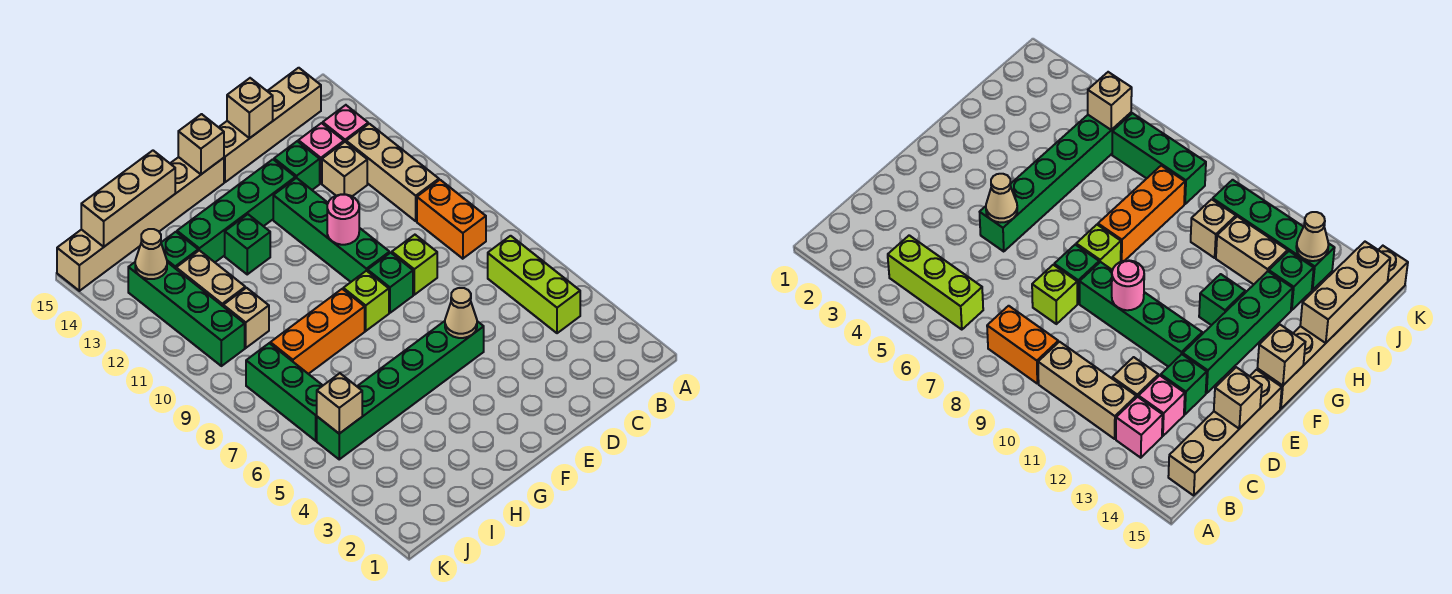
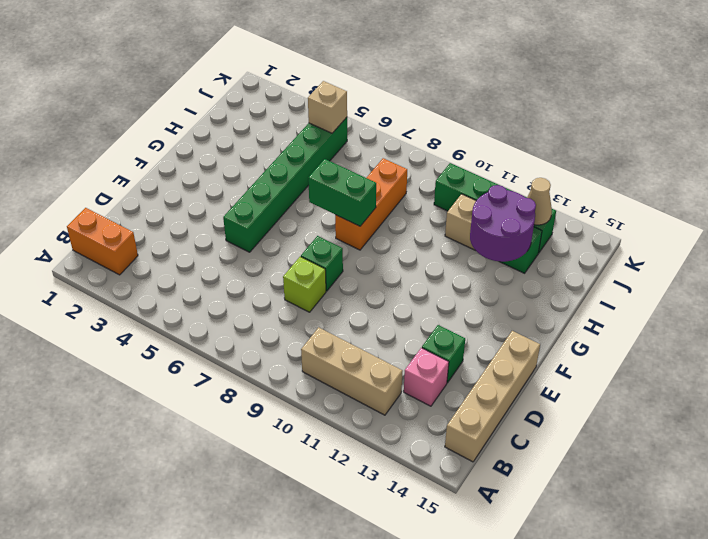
orange brick B1:B2 level 1 -> orange brick B8:B9 level 1
green brick G7:G8 level 2 -> none
purple round brick H12:I13 level 2 -> none
none -> lime brick B4:B6 level 1
none -> pink brick B13 level 1
none -> tan brick C12 level 1

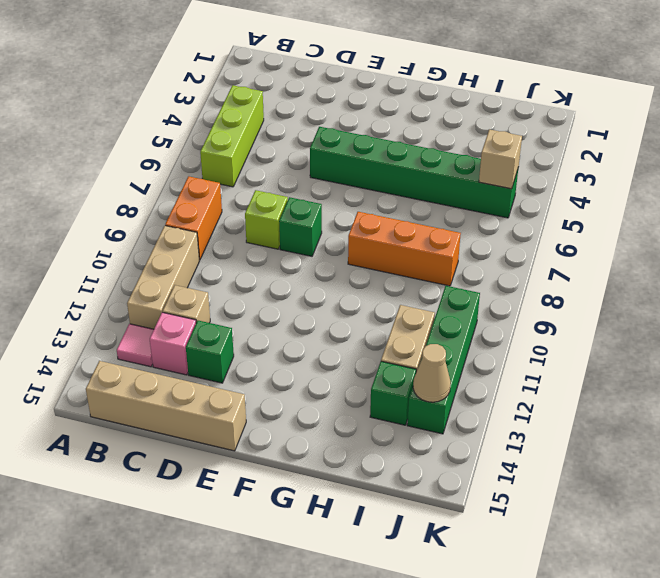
pink tile B13 level 1 -> pink brick B13 level 1
none -> green brick E9:E12 level 1
none -> green brick E13:H13 level 1
none -> lime brick F8 level 1

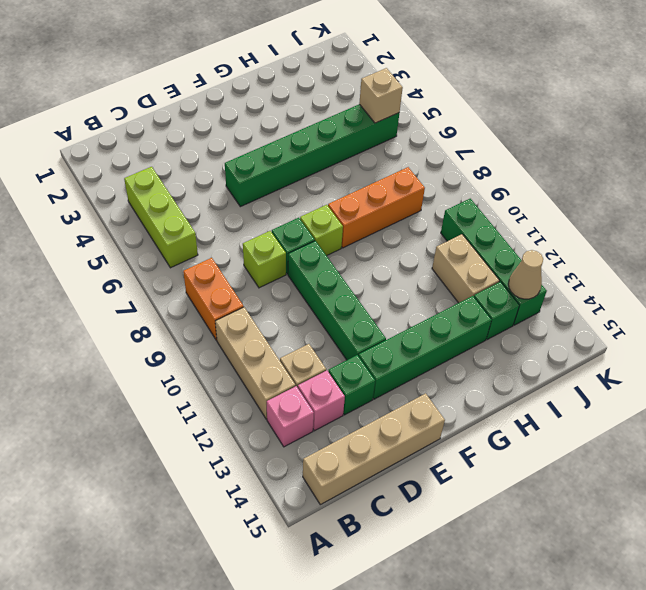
none -> tan brick F15:K15 level 1
none -> green brick G12 level 1
none -> tan brick I10 level 1

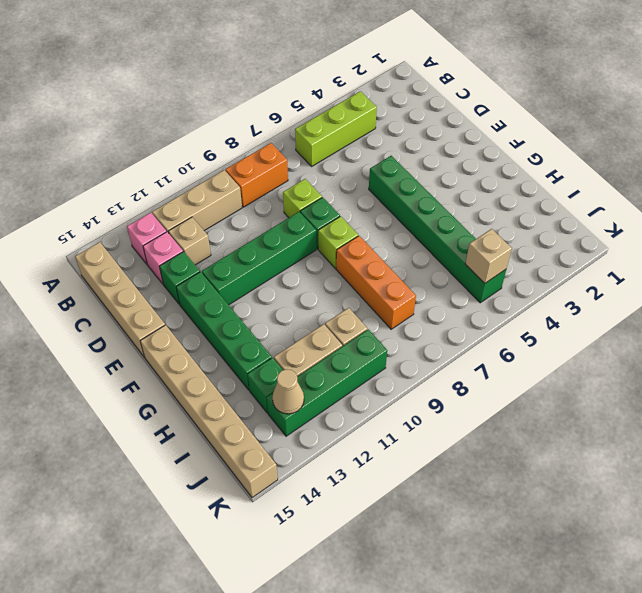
none -> green brick G12 level 1
none -> green brick J6:J8 level 1
none -> tan brick D15 level 2

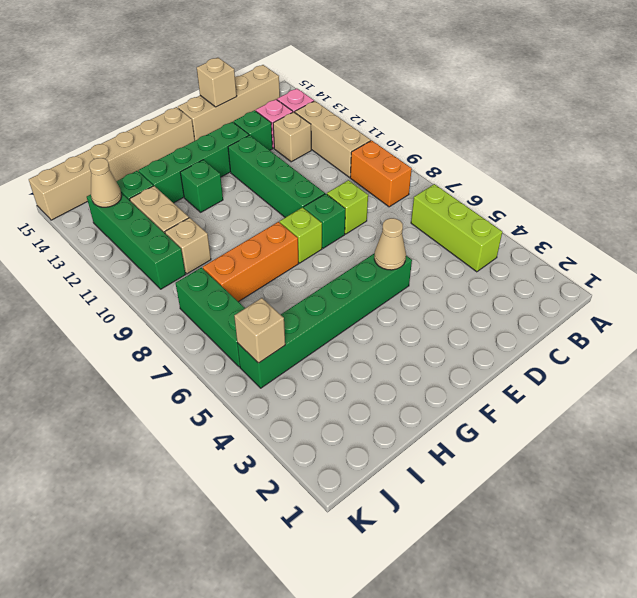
none -> pink round brick E10 level 2
none -> tan brick F15 level 2
none -> tan brick H15:J15 level 2

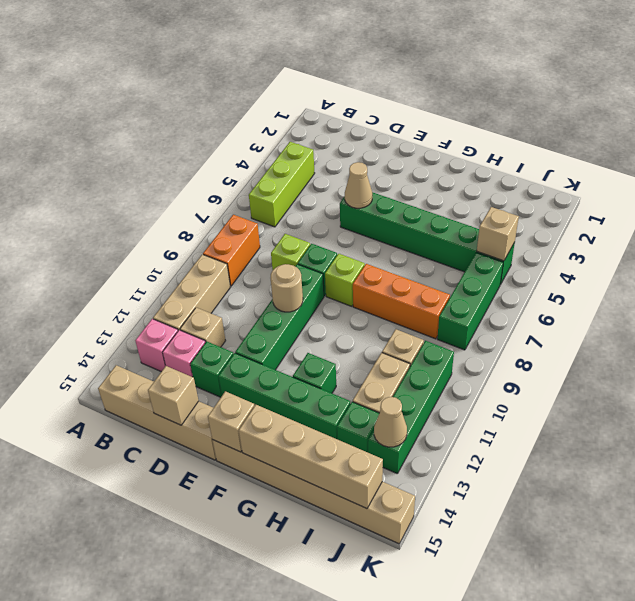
tan round brick E10 level 2 -> pink round brick E10 level 2
tan brick G15:J15 level 2 -> tan brick H15:J15 level 2

